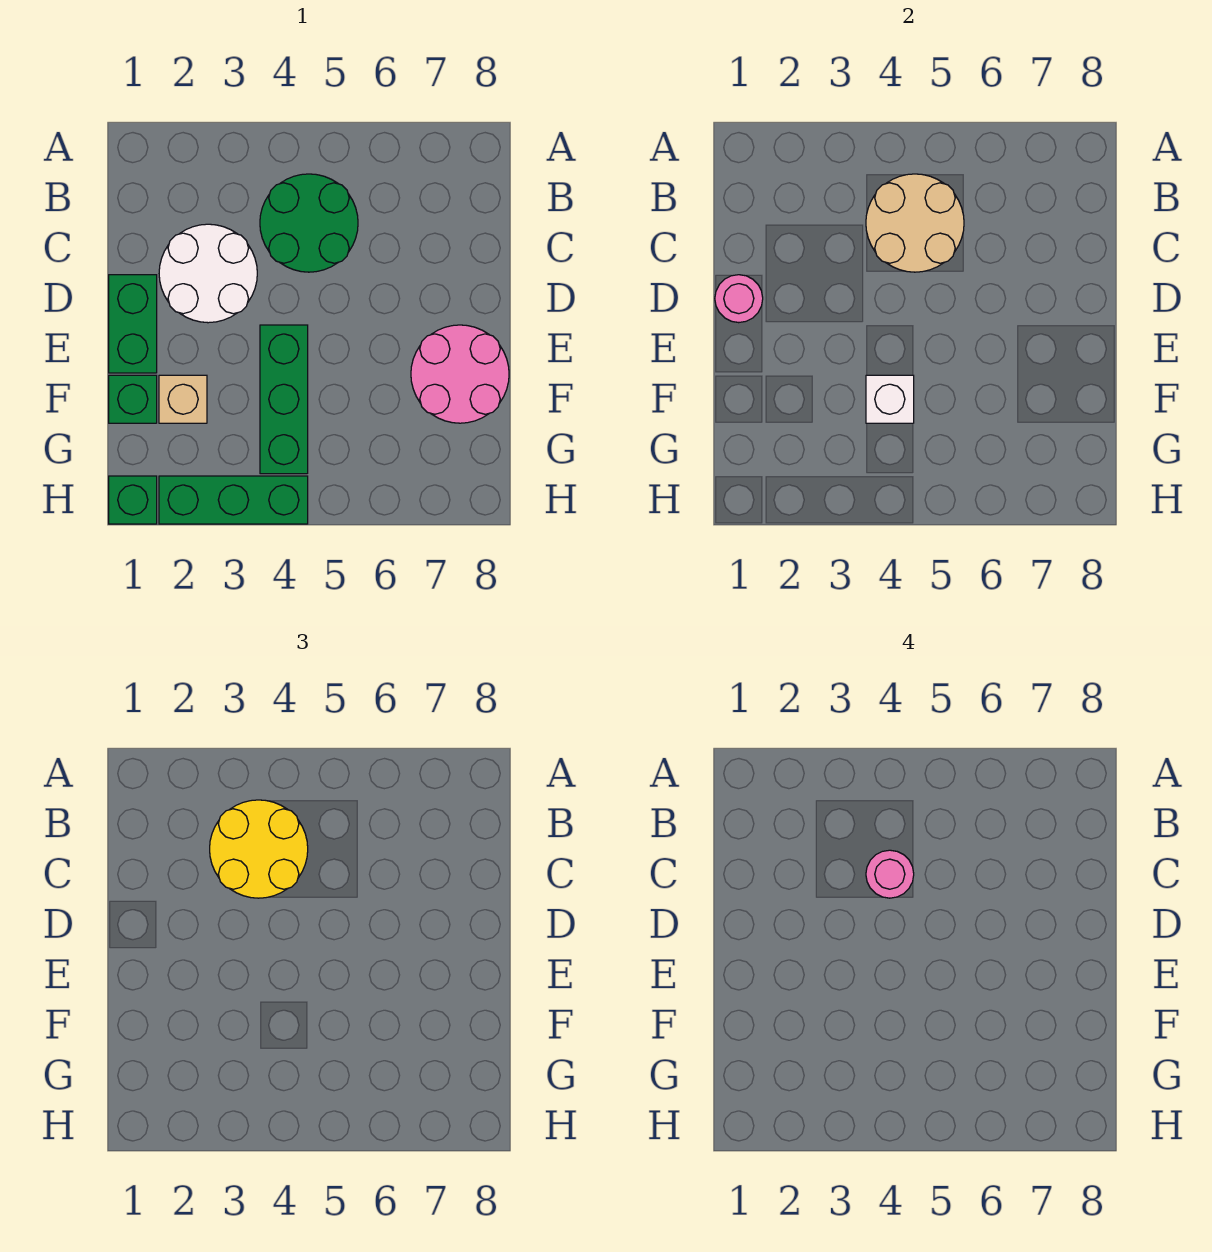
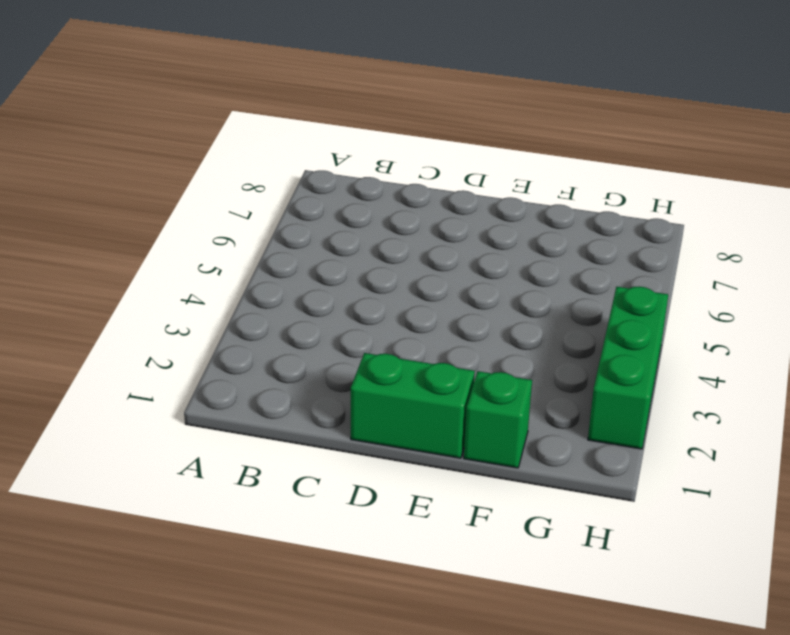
none -> green round brick B4:C5 level 1
none -> white round brick C2:D3 level 1
none -> green brick E4:G4 level 1

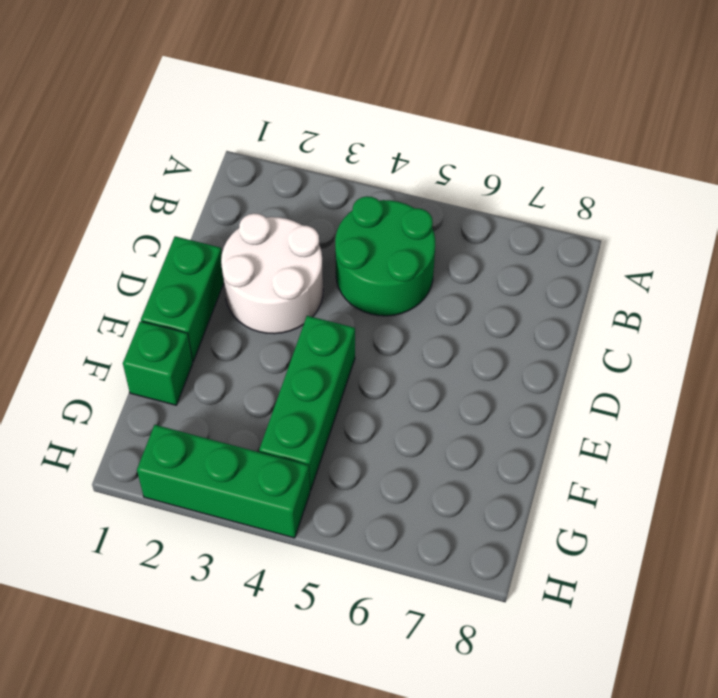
none -> pink round brick E7:F8 level 1
none -> tan brick F2 level 1
none -> green brick H1 level 1

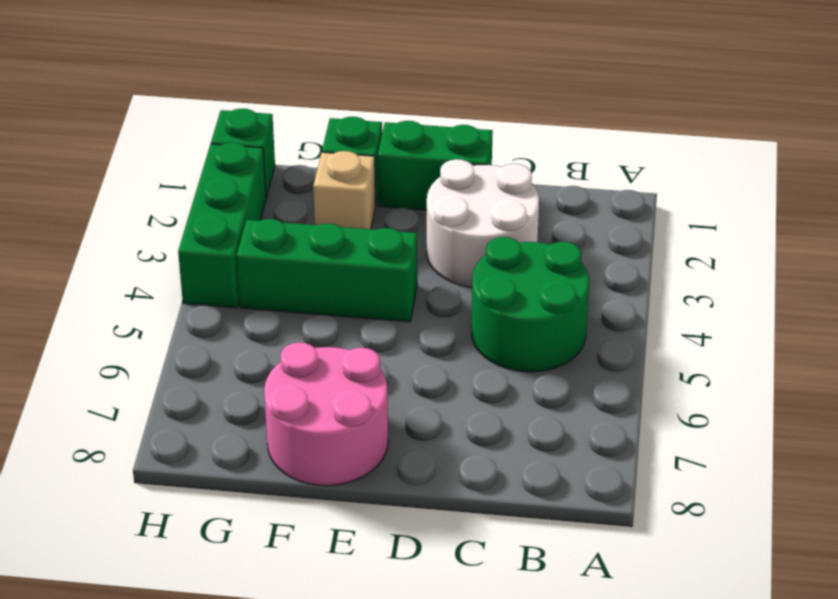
none -> tan round brick B4:C5 level 2
none -> pink round brick D1 level 2
none -> white brick F4 level 2

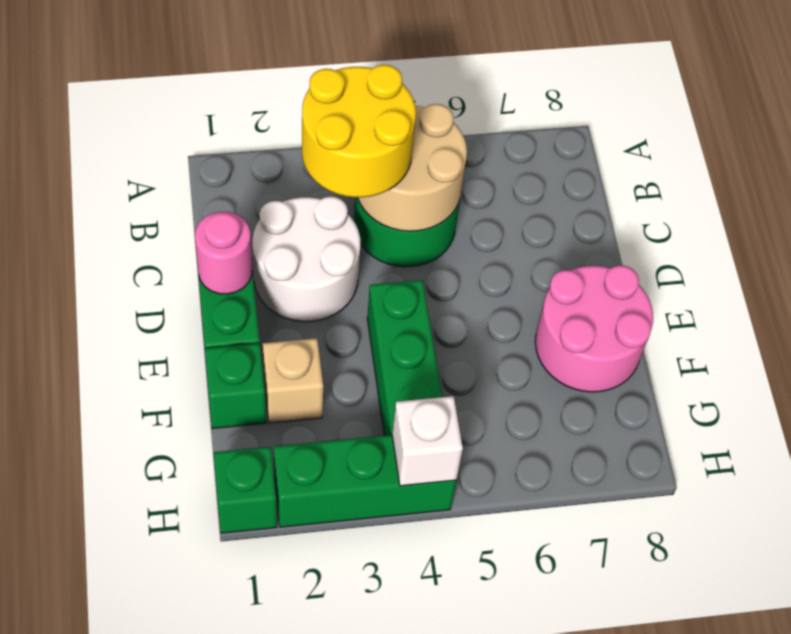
white brick H4 level 2 -> white brick F4 level 2
none -> pink round brick C4 level 4

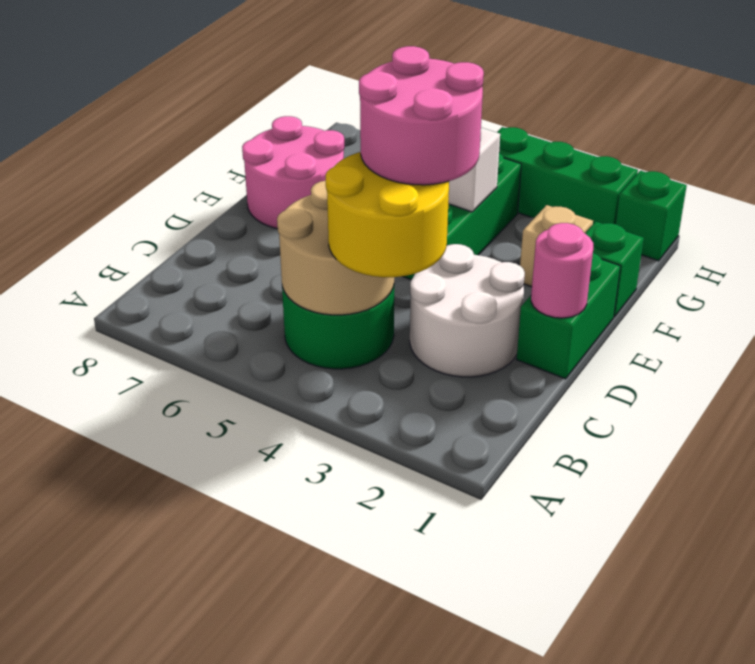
pink round brick C3:D4 level 4 -> pink round brick C4 level 4

